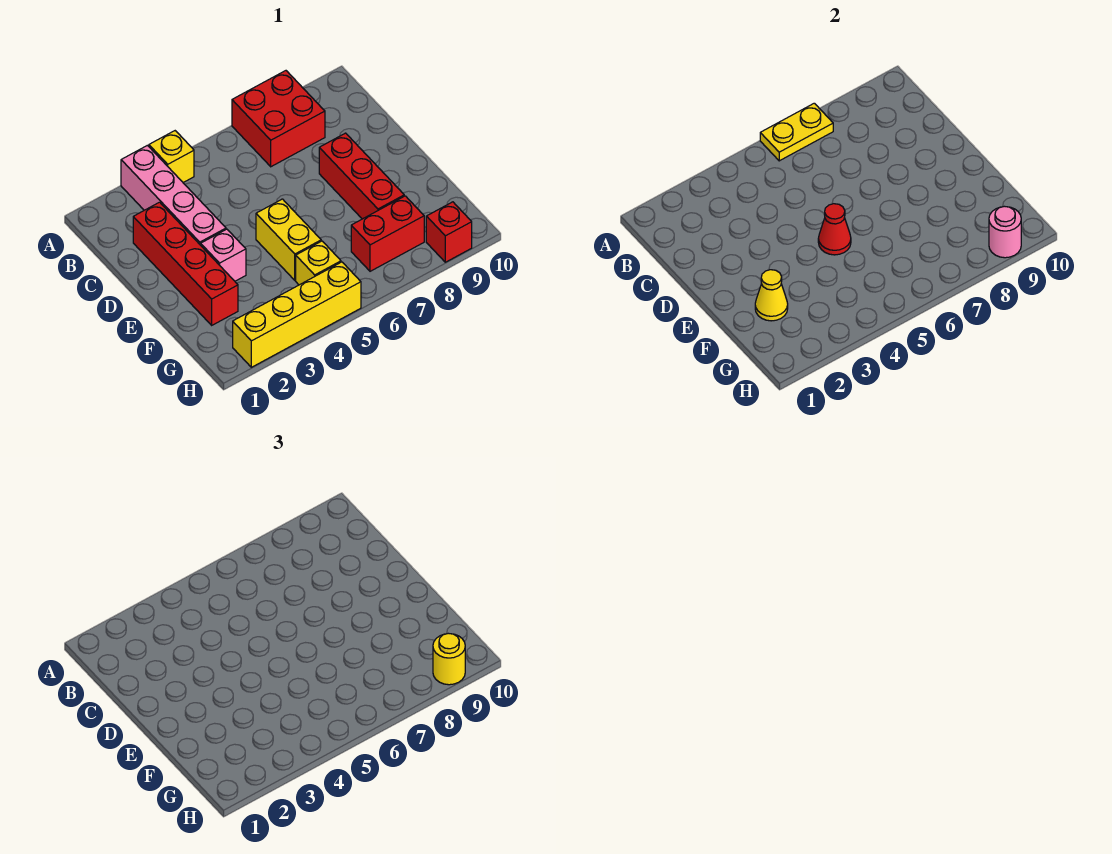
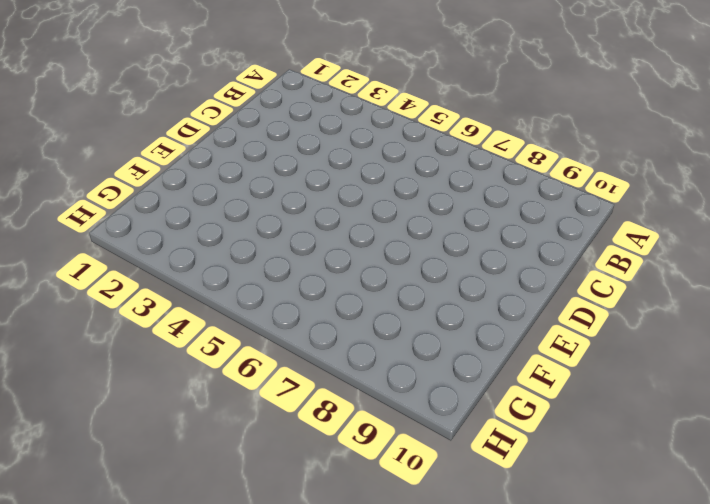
none -> pink brick A3:D3 level 1
none -> yellow brick A4 level 1
none -> red brick A7:B8 level 1

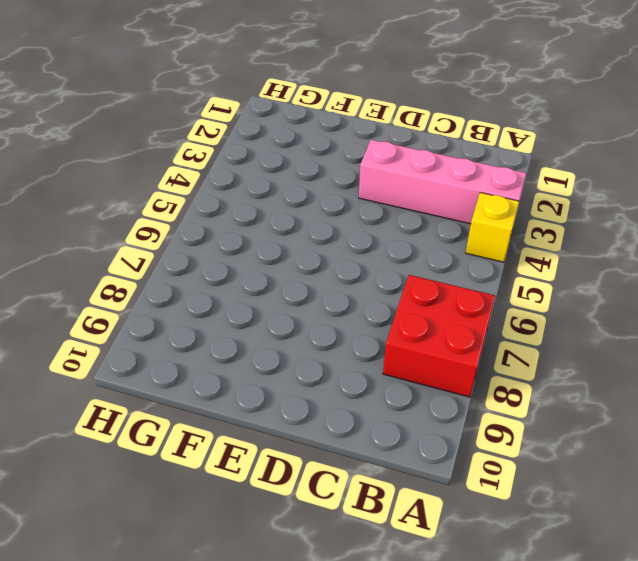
none -> red brick C2:F2 level 1
none -> red brick D8:F8 level 1
none -> pink brick E3 level 1

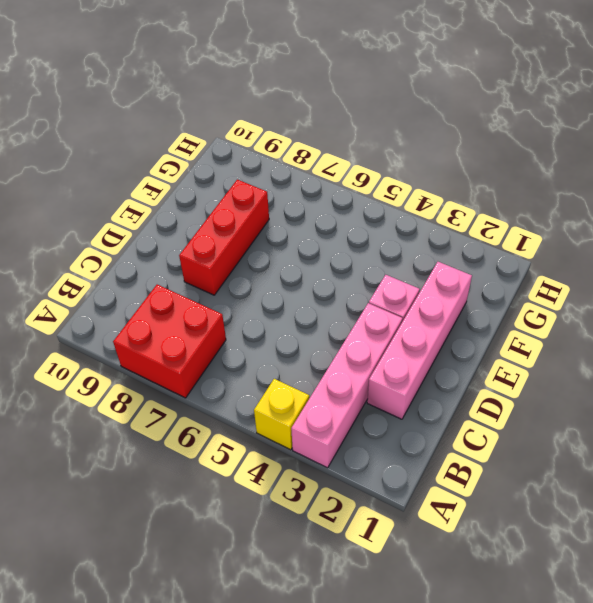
pink brick C2:F2 level 1 -> red brick C2:F2 level 1
none -> yellow brick E5:F5 level 1
none -> yellow brick G5 level 1
none -> red brick G7:G8 level 1

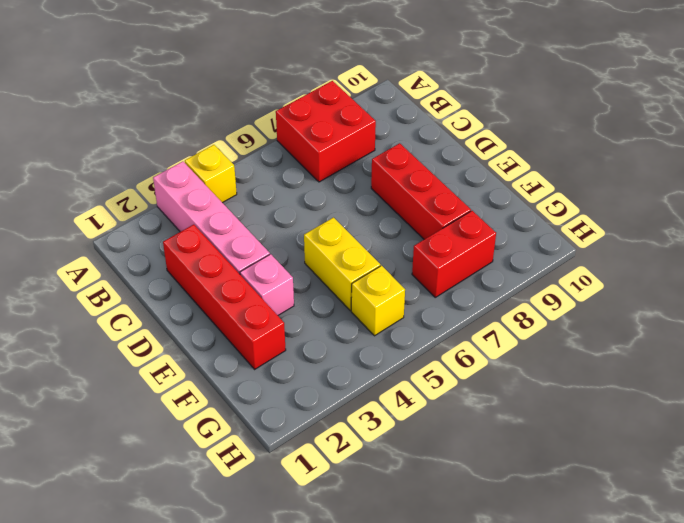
none -> yellow brick H2:H5 level 1
none -> red brick H9 level 1
none -> yellow plate A6:A7 level 2

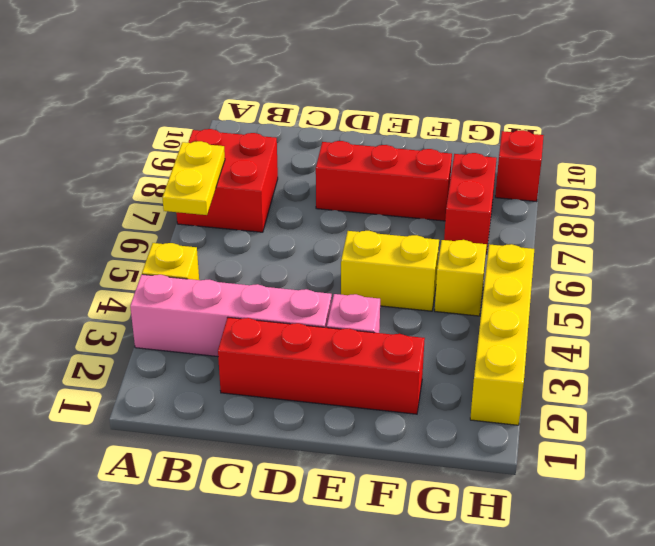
none -> red cone E5 level 2
none -> yellow cone F2 level 2
none -> pink round brick H9 level 2

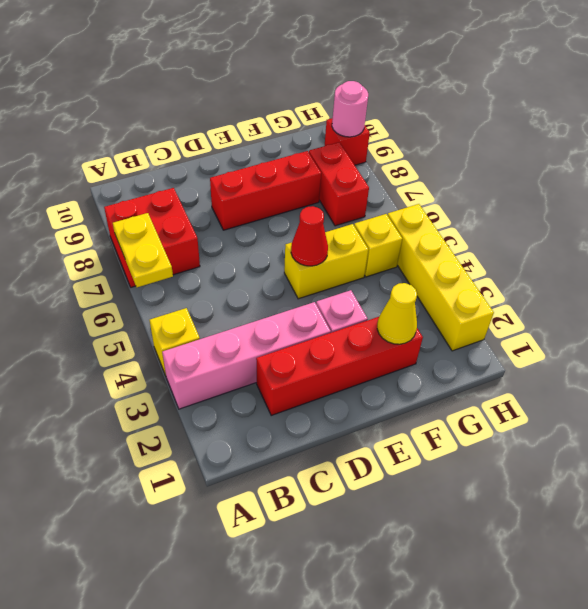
none -> yellow round brick H9 level 3

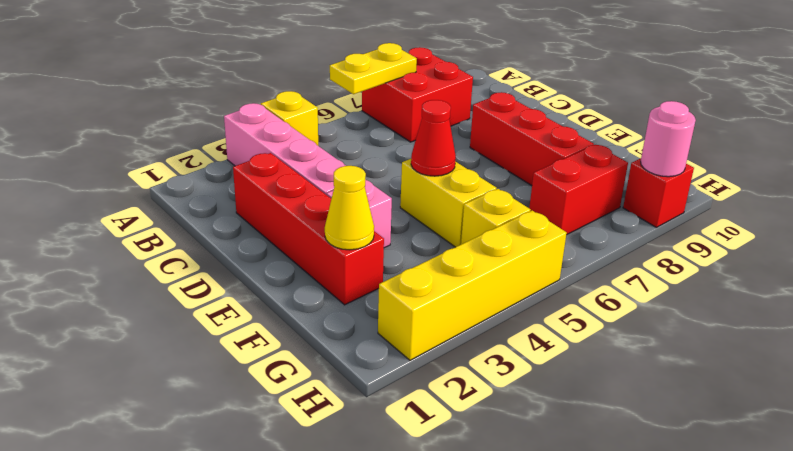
none -> yellow round brick H9 level 3

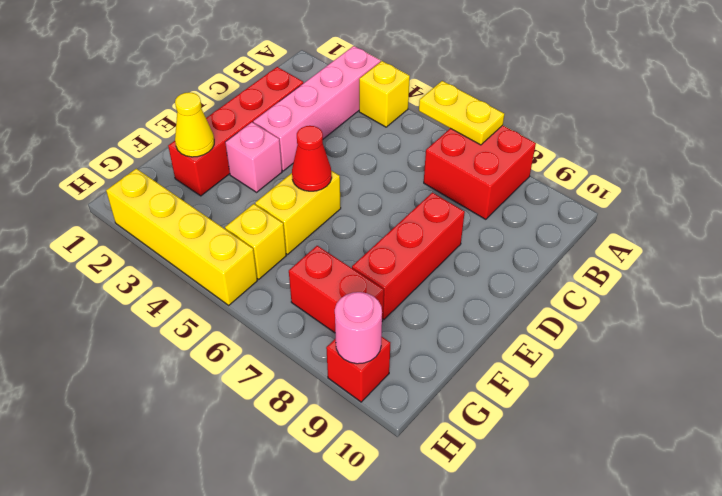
none -> yellow round brick H9 level 3

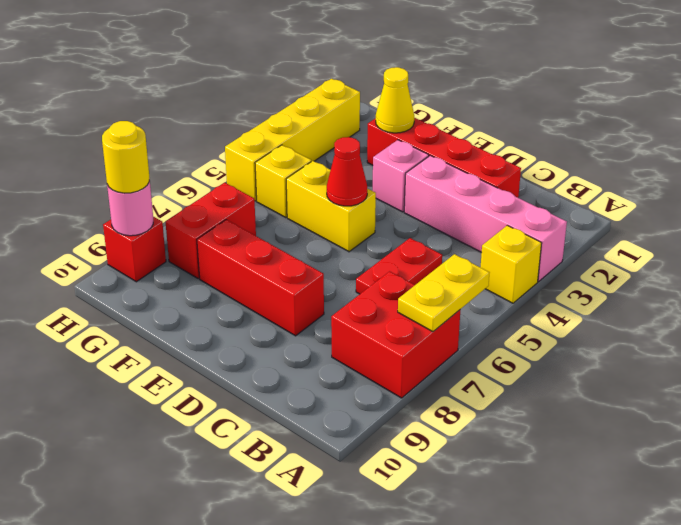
red plate C5:C6 level 1 -> none

